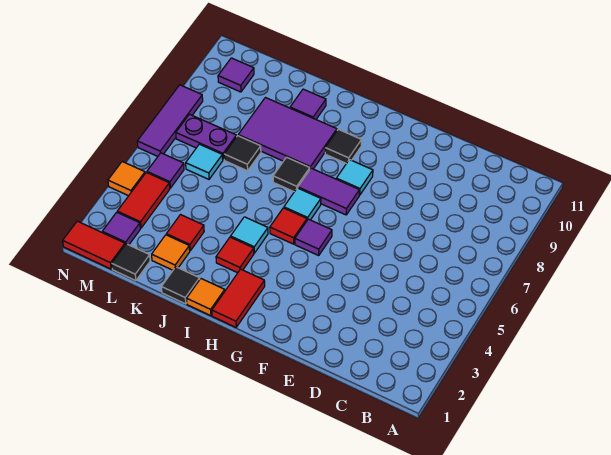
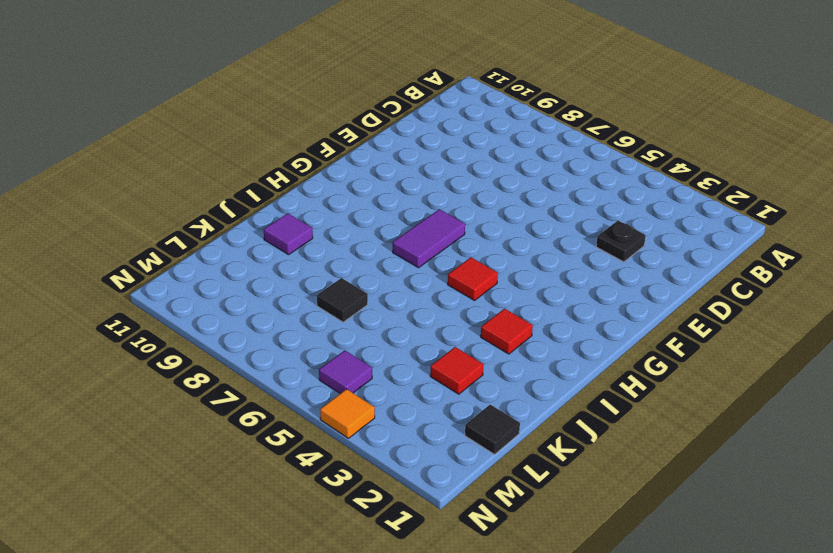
black plate D3 level 1 -> none
none -> purple tile G5 level 1
none -> cyan tile G8 level 1
none -> red tile H1:H2 level 1

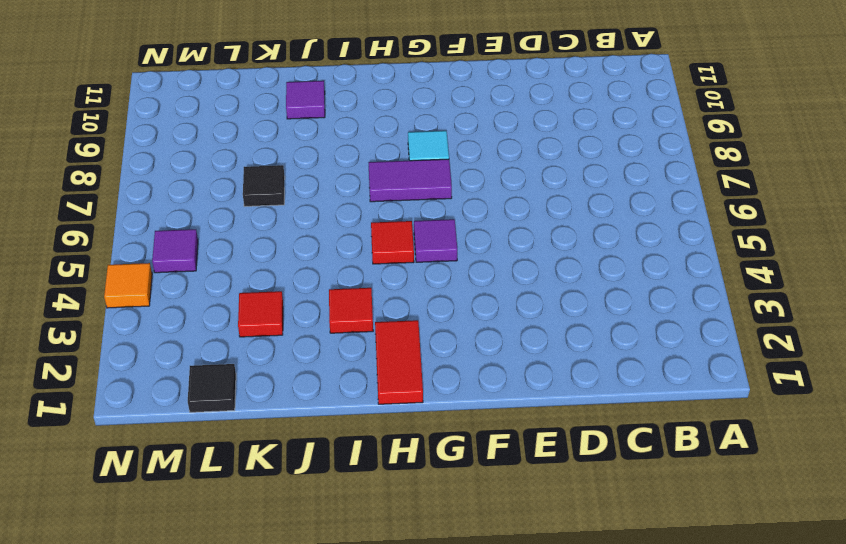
none -> cyan tile H6 level 1
none -> black tile H9 level 1
none -> orange tile I1 level 1

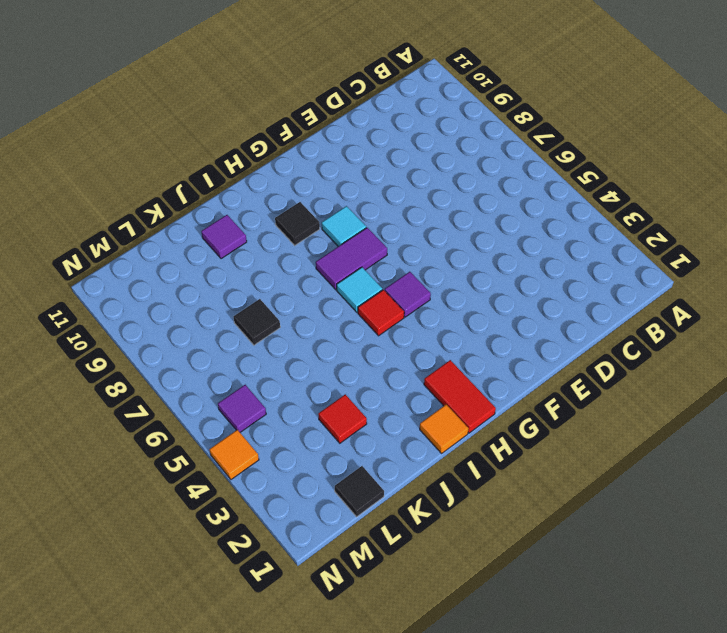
none -> red tile I3 level 1
none -> cyan tile I4 level 1
none -> black tile I7 level 1

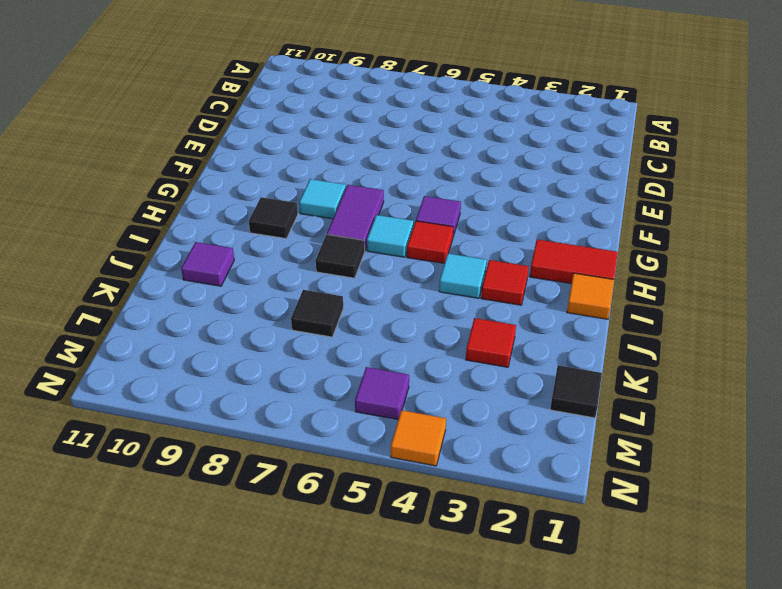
none -> purple tile I8:K9 level 1
none -> black tile J1 level 1
none -> orange tile K2 level 1

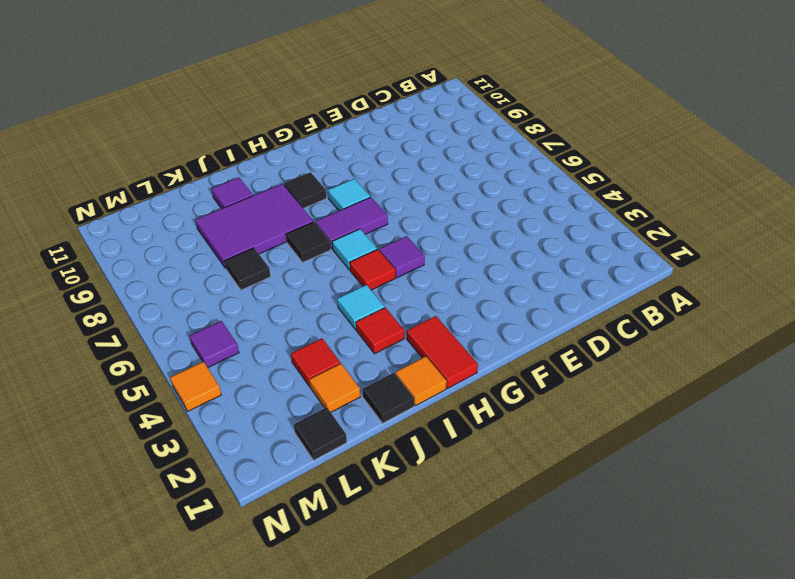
none -> cyan tile L6 level 1
none -> purple plate L7:M7 level 1
none -> red tile M1:N1 level 1

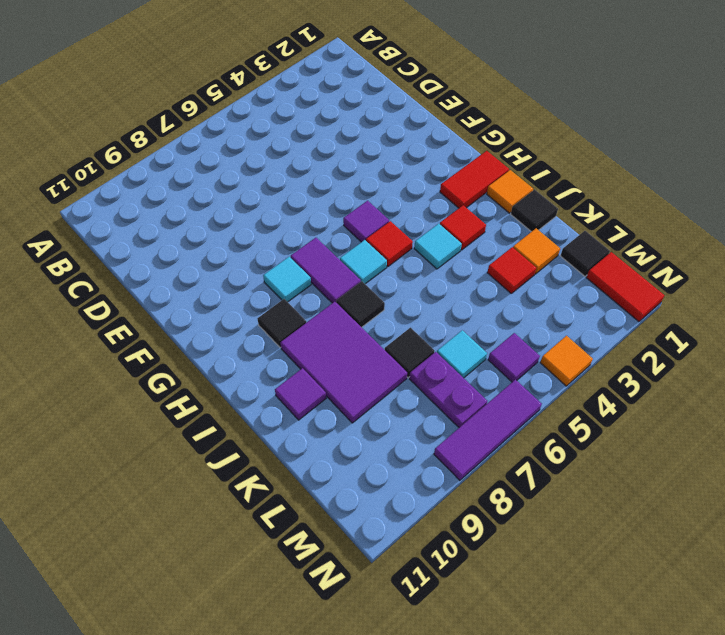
none -> purple tile M2 level 1
none -> red tile M3:M4 level 1
none -> purple tile M10 level 1

